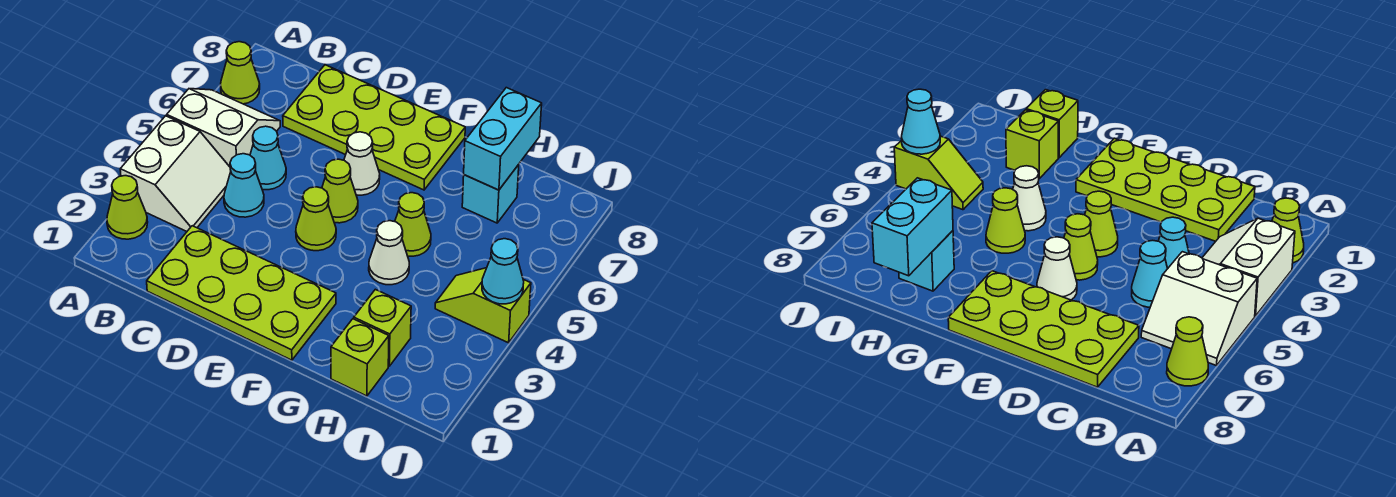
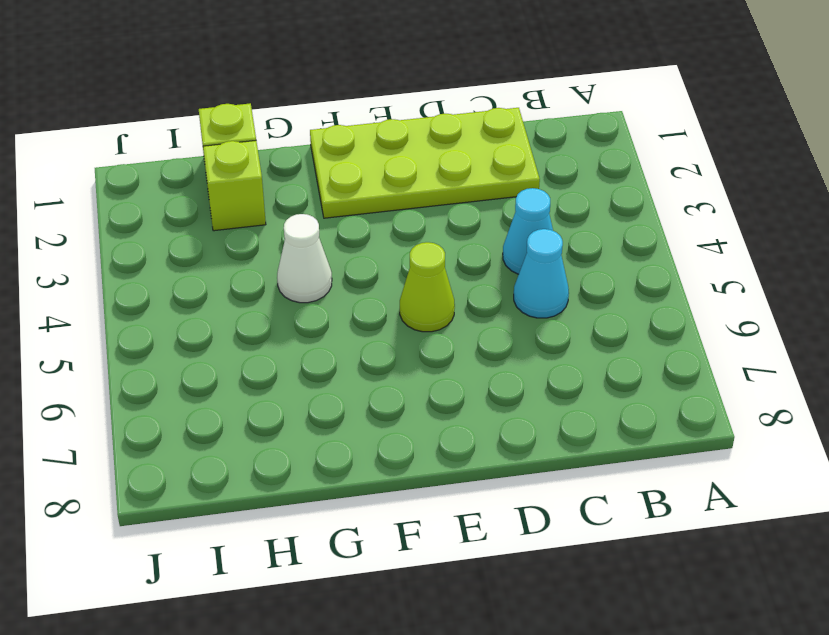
none -> lime cone A2 level 1
none -> white slope A3:B4 level 1 top A
none -> white slope A5:B6 level 1 top 5

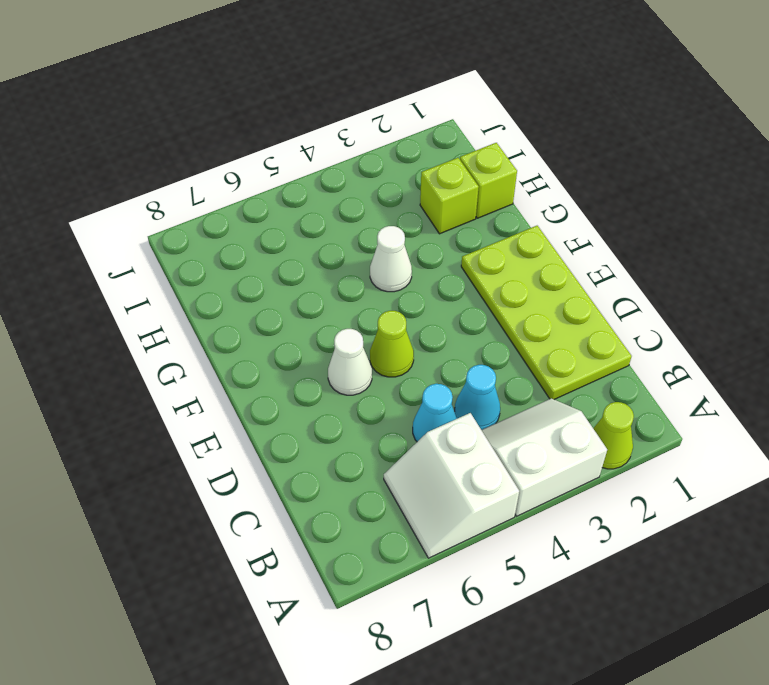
none -> lime cone A7 level 1
none -> lime plate C7:F8 level 1
none -> lime cone E4 level 1

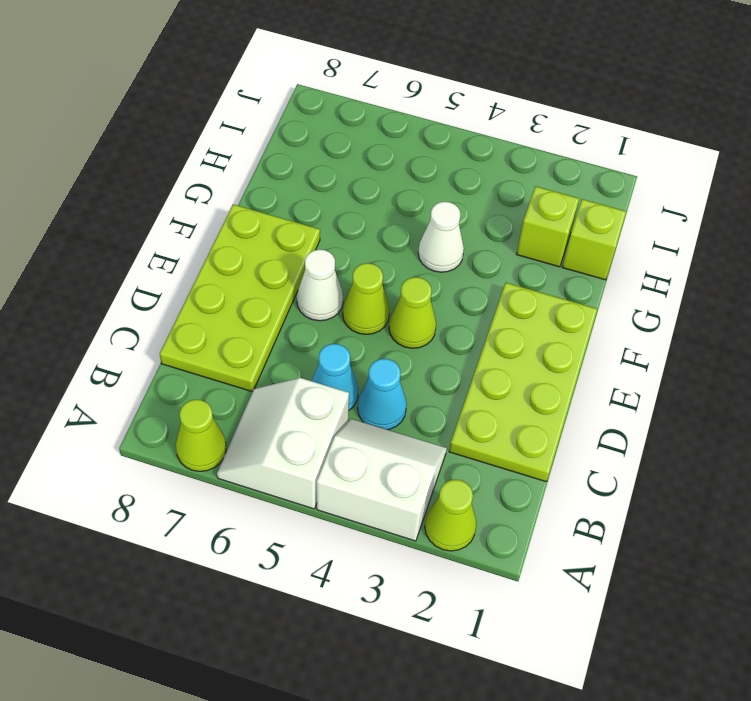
none -> lime cone G5 level 1
none -> cyan brick H7 level 1
none -> lime slope I4:J4 level 1 top J

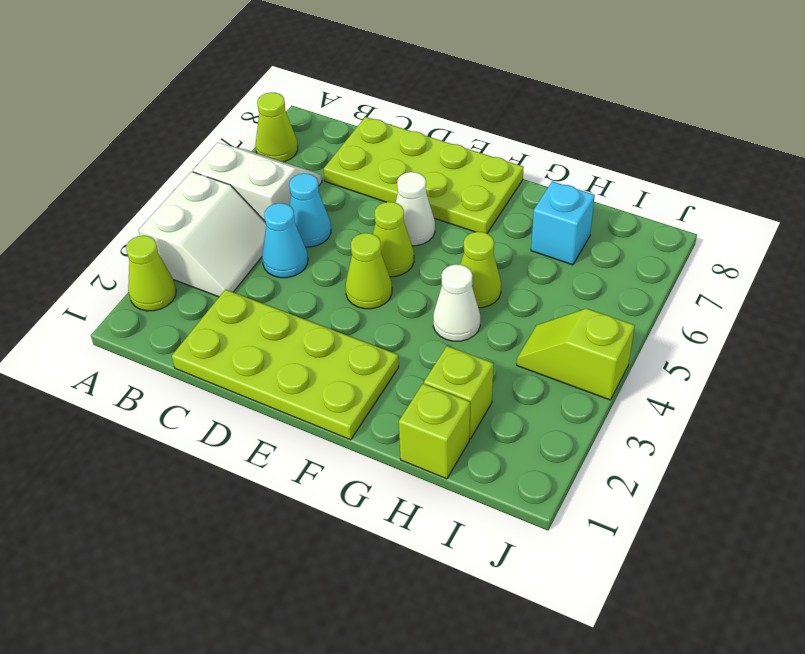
none -> cyan brick H7:H8 level 2
none -> cyan cone J4 level 2

